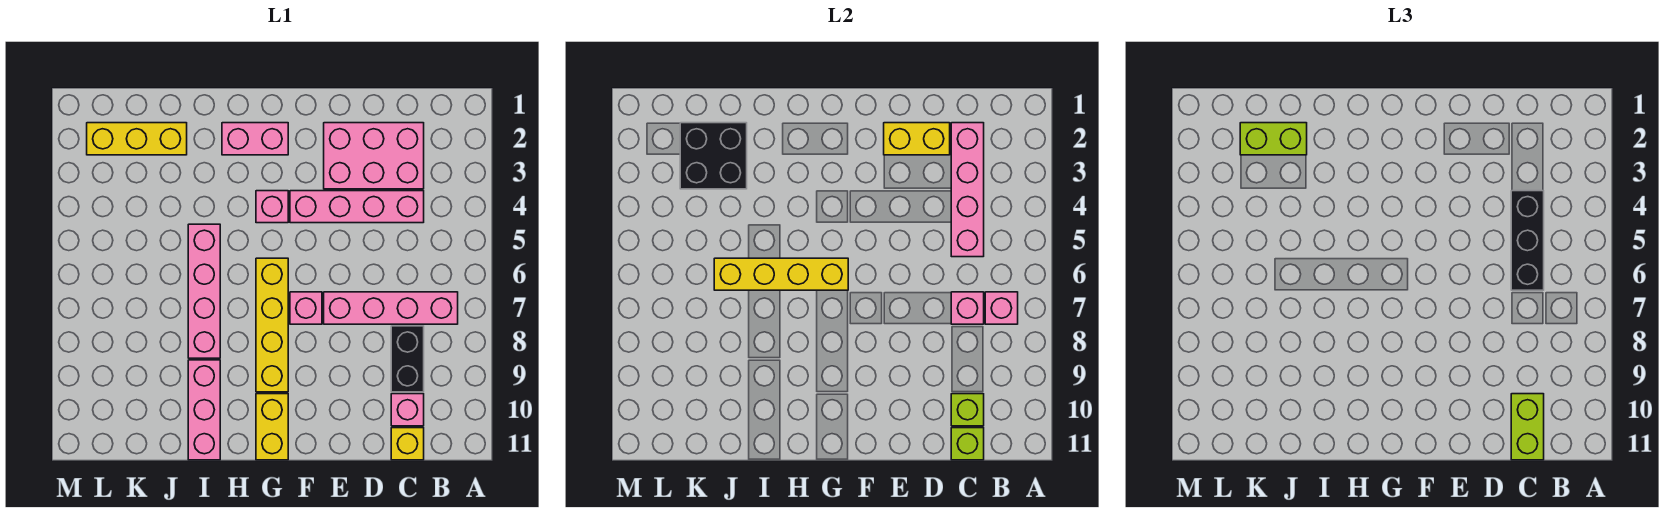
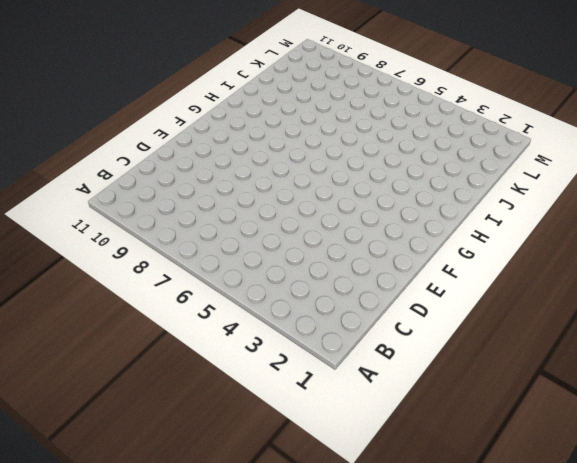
none -> pink brick B7:E7 level 1
none -> pink brick C2:E3 level 1
none -> pink brick C4:F4 level 1

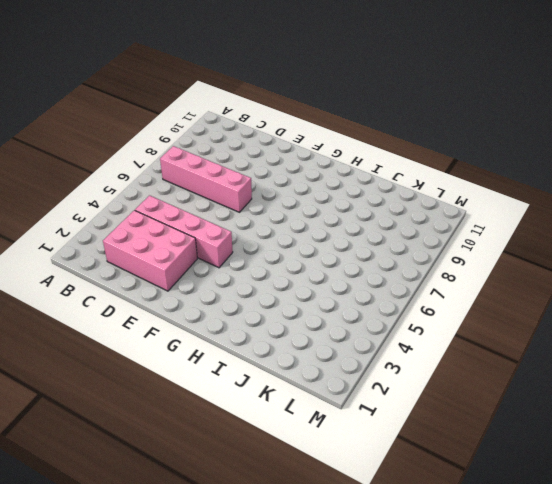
none -> black brick C8:C9 level 1
none -> pink brick C10 level 1
none -> yellow brick C11 level 1

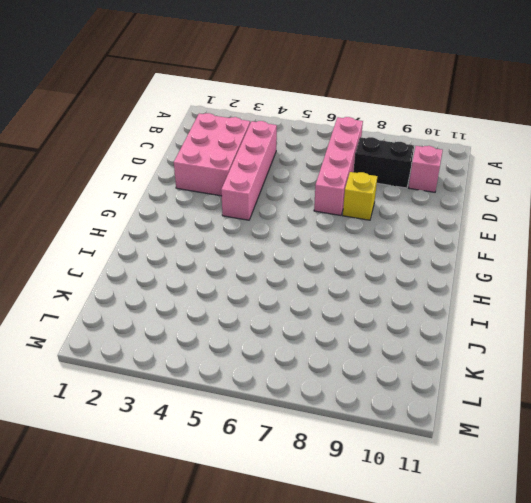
yellow brick E8 level 1 -> yellow brick C11 level 1
none -> pink brick F7 level 1
none -> pink brick G2:H2 level 1
none -> pink brick G4 level 1

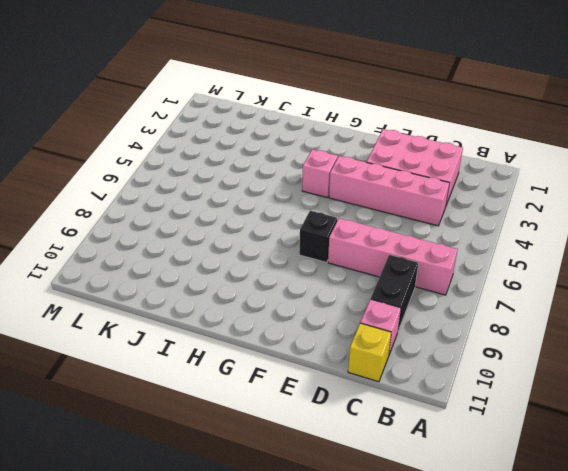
black brick F7 level 1 -> pink brick F7 level 1
none -> pink brick G2:H2 level 1
none -> yellow brick G6:G9 level 1
none -> yellow brick G10:G11 level 1

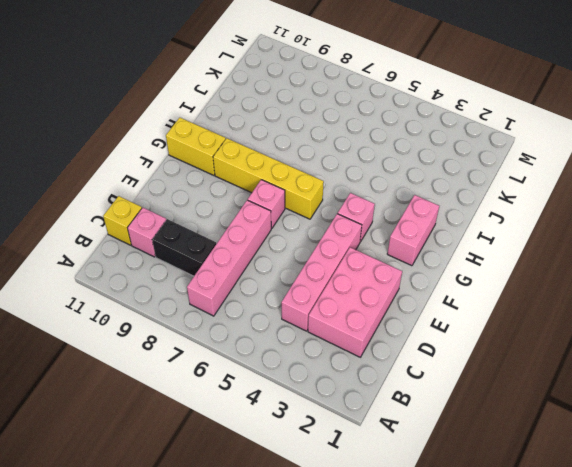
none -> pink brick I5:I8 level 1
none -> pink brick I9:I11 level 1
none -> yellow brick J2:L2 level 1

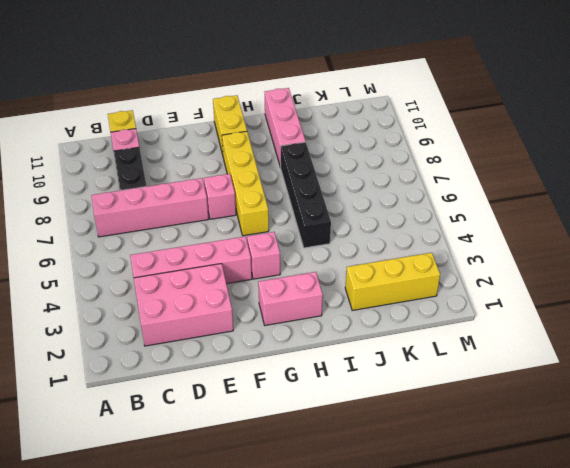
black brick I5:I8 level 1 -> pink brick I5:I8 level 1
none -> pink brick B7 level 2
none -> pink brick C2:C5 level 2
none -> pink brick C7 level 2

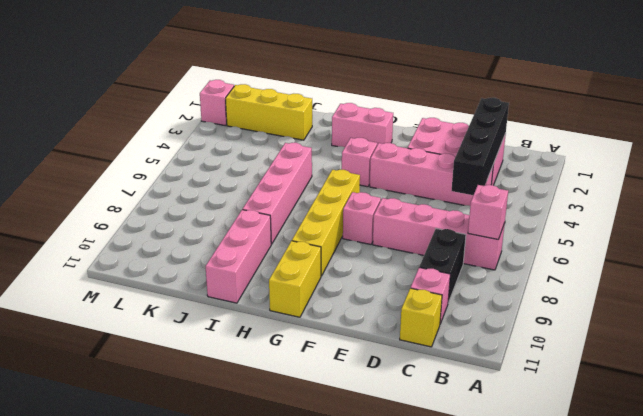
black brick C2:C5 level 2 -> pink brick C2:C5 level 2
pink brick M2 level 1 -> pink brick C7 level 2
none -> lime brick C10 level 2
none -> lime brick C11 level 2
none -> yellow brick D2:E2 level 2

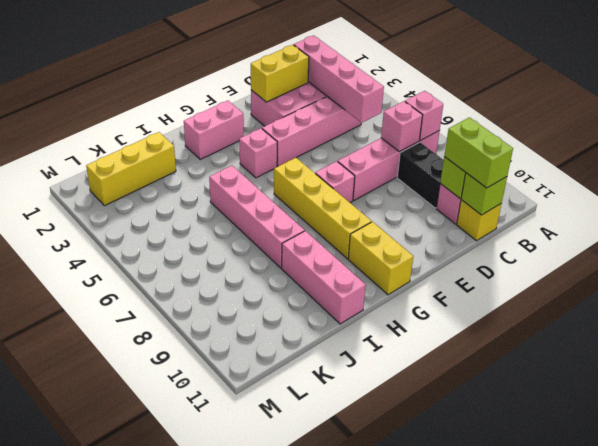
none -> yellow brick G6:J6 level 2
none -> black brick J2:K3 level 2
none -> black brick C4:C6 level 3

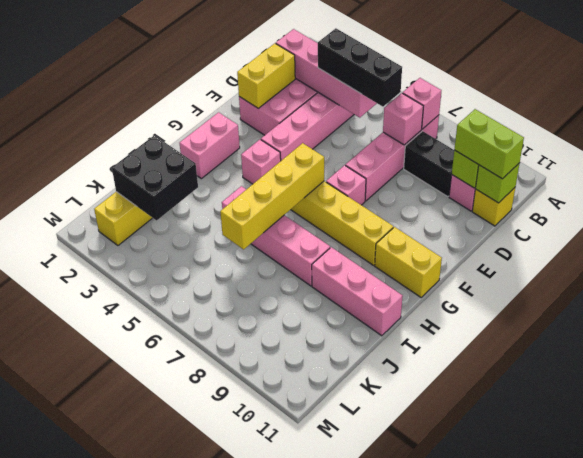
none -> lime brick J2:K2 level 3

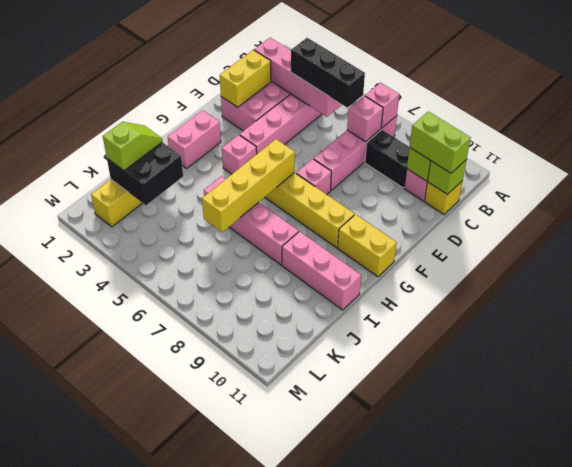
lime slope J2:K2 level 3 top K -> lime brick J2:K2 level 3

